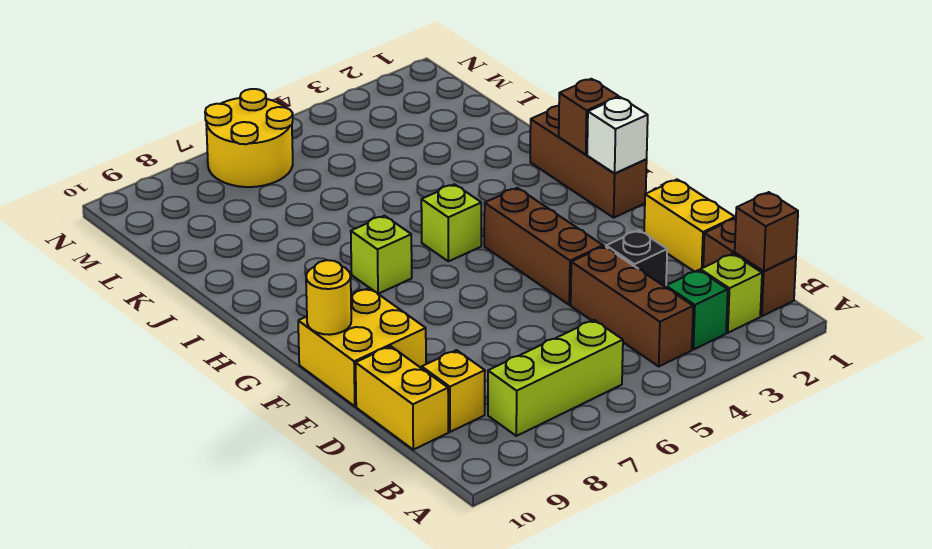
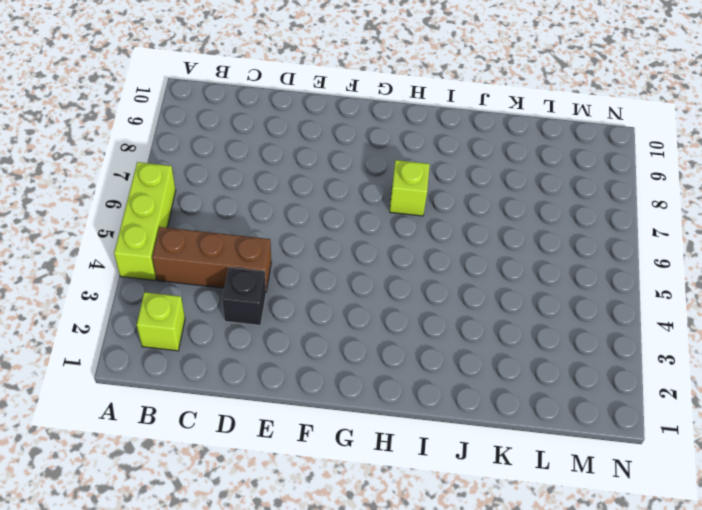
lime brick A4:A6 level 1 -> lime brick B6:B8 level 1
none -> brown brick B1:C1 level 1
none -> green brick B3 level 1
none -> yellow brick C9 level 1

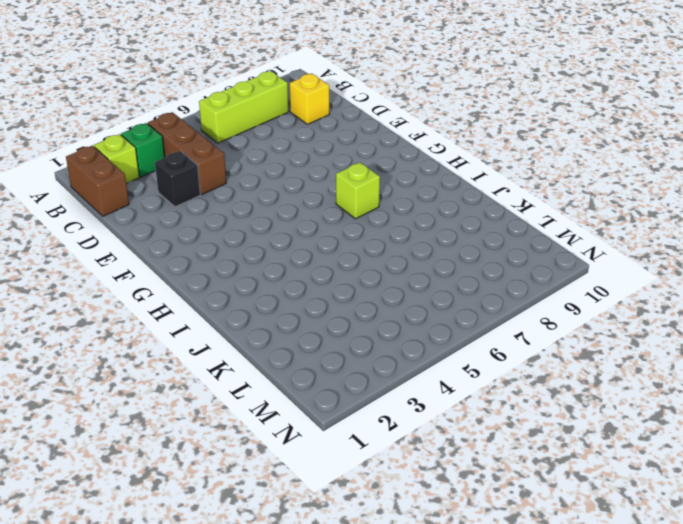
none -> yellow brick C10:D10 level 1
none -> yellow brick D1:E1 level 1
none -> brown brick E4:G4 level 1

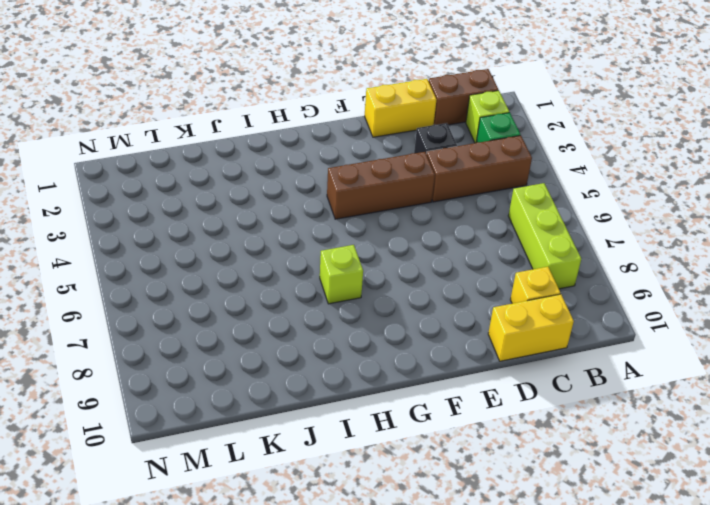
none -> yellow brick E9:F10 level 1
none -> brown brick G1:I1 level 1
none -> lime brick H5 level 1

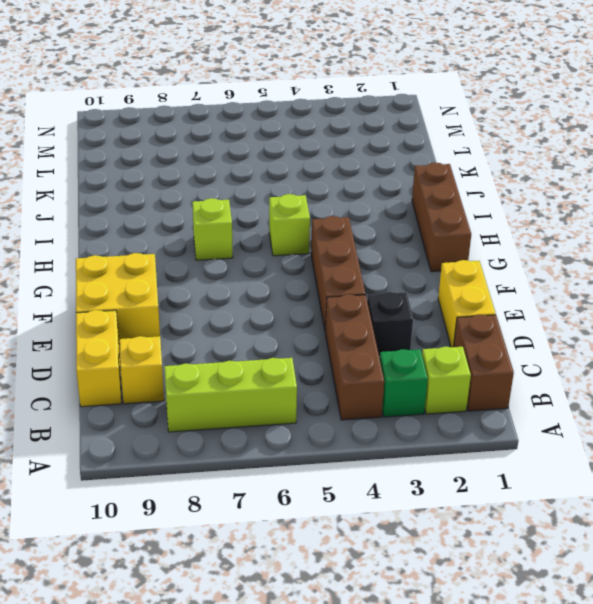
none -> yellow round brick M6:N7 level 1
none -> brown brick B1 level 2
none -> yellow round brick F10 level 2

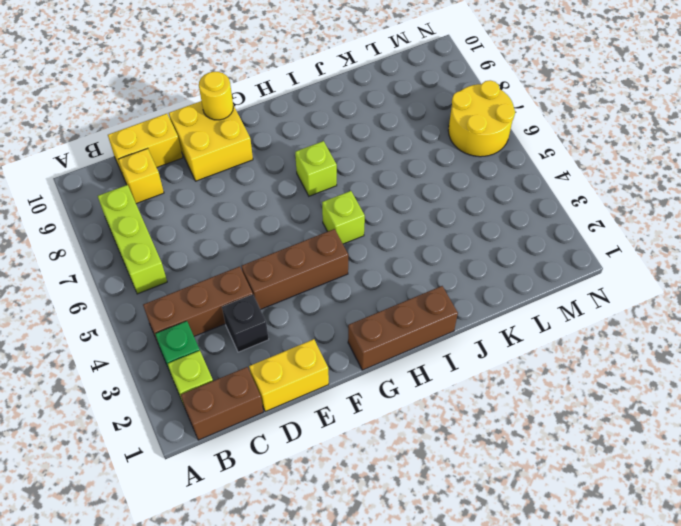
none -> brown brick B1 level 2
none -> white brick G1 level 2
none -> brown brick H1 level 2

